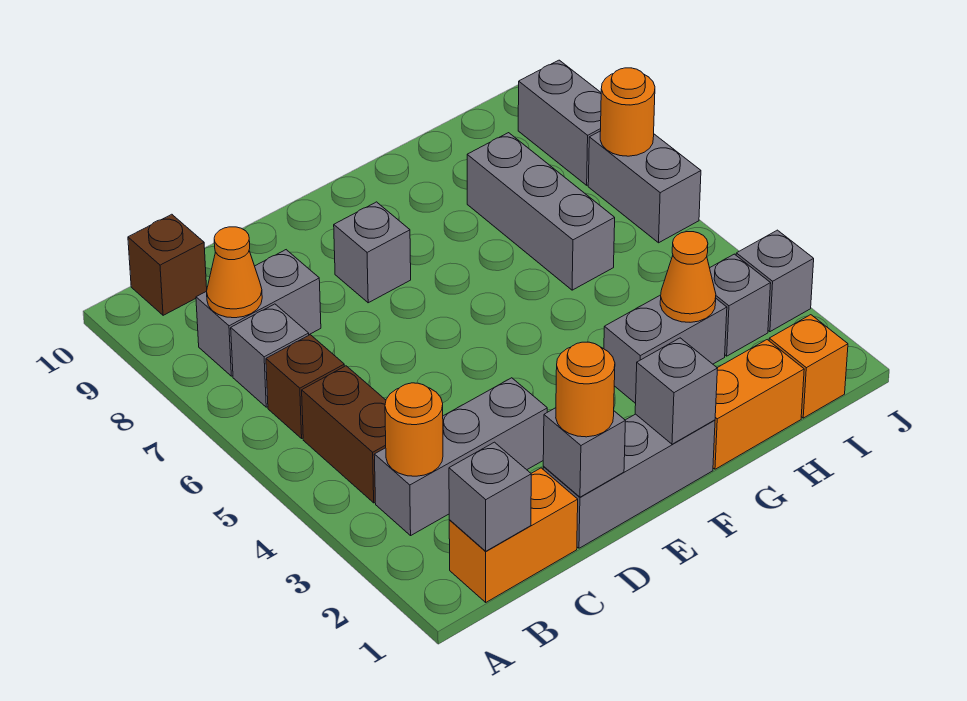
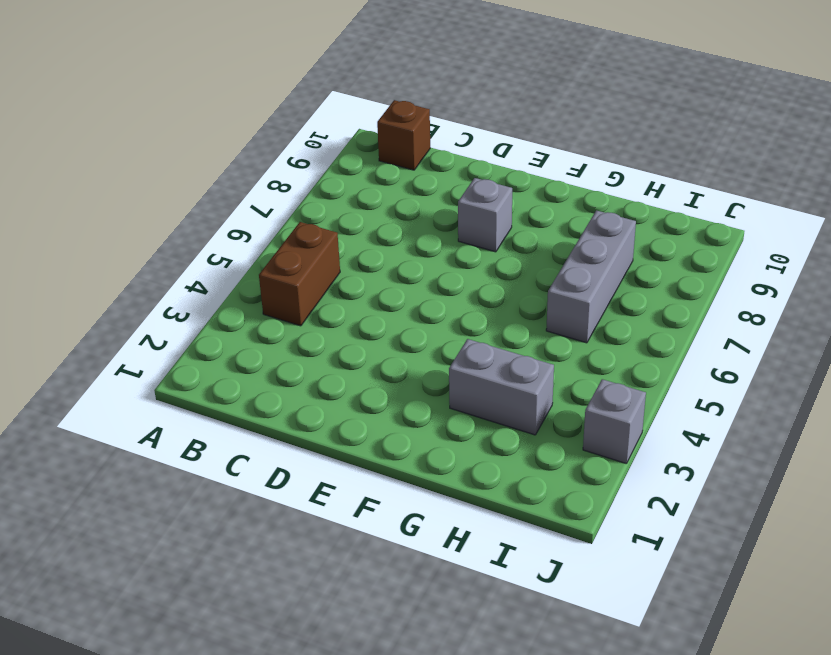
none -> orange brick B1:C1 level 1
none -> grey brick B3:D3 level 1
none -> brown brick B6 level 1

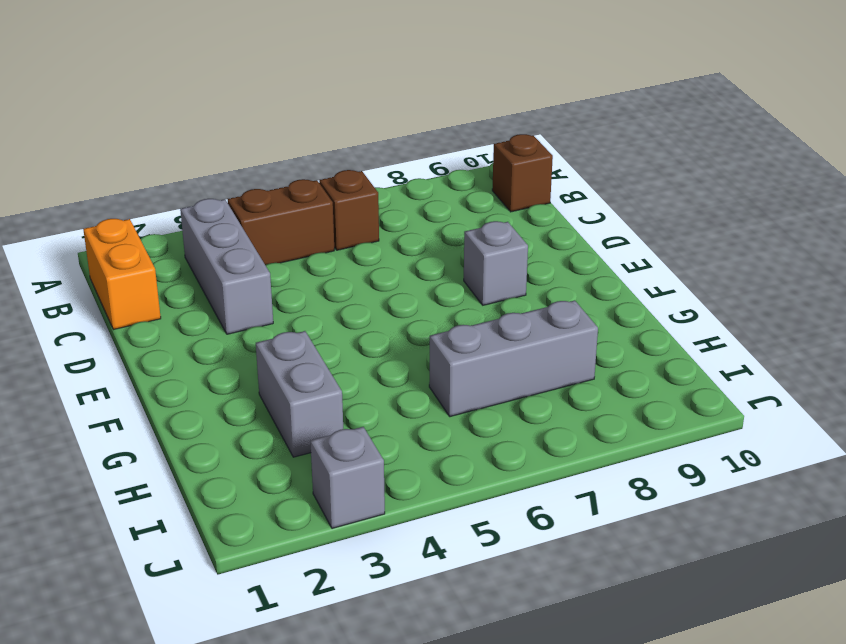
none -> grey brick B7 level 1
none -> grey brick B8:C8 level 1
none -> grey brick D1:F1 level 1

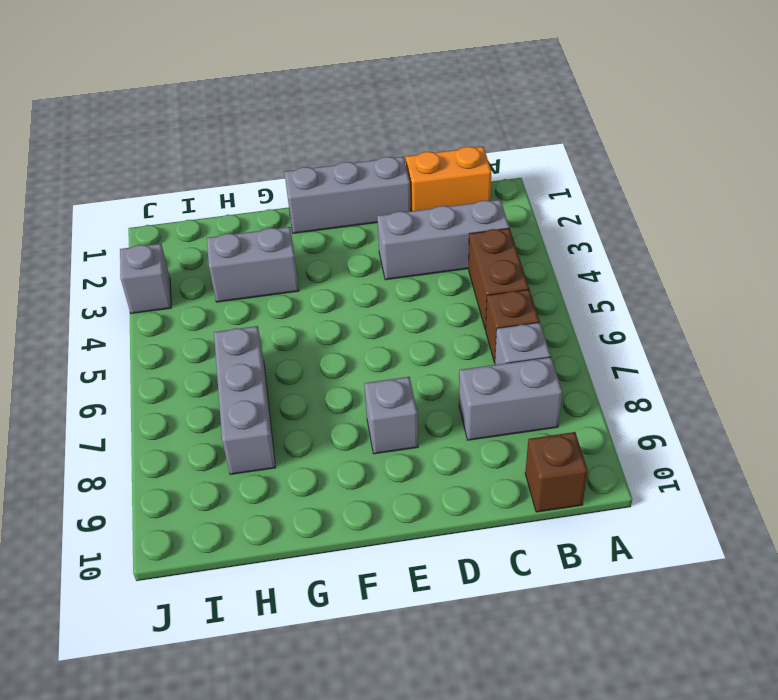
none -> orange brick G1:H1 level 1
none -> orange brick I1 level 1
none -> grey brick I3 level 1

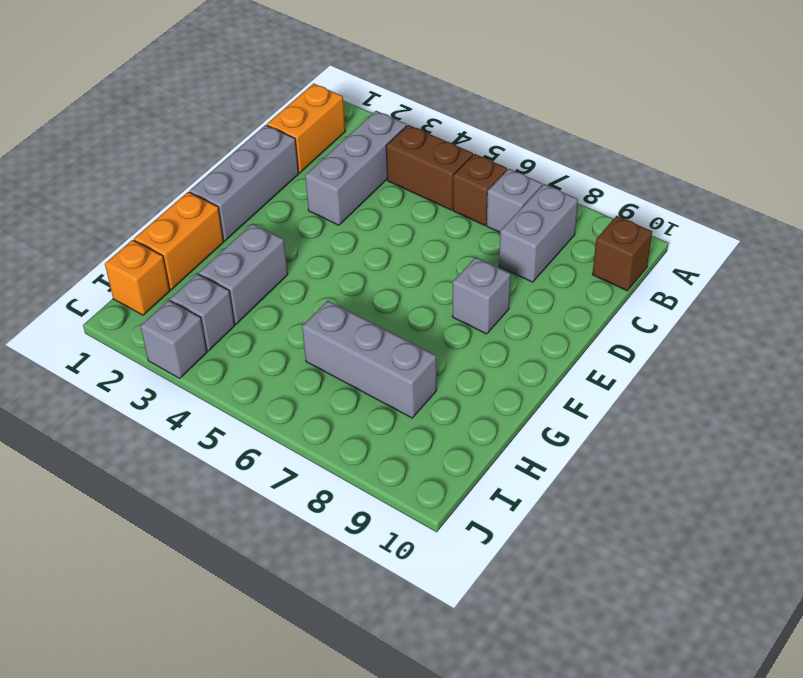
none -> grey brick J6:J7 level 1
none -> grey brick J8:J9 level 1
none -> grey brick B1 level 2

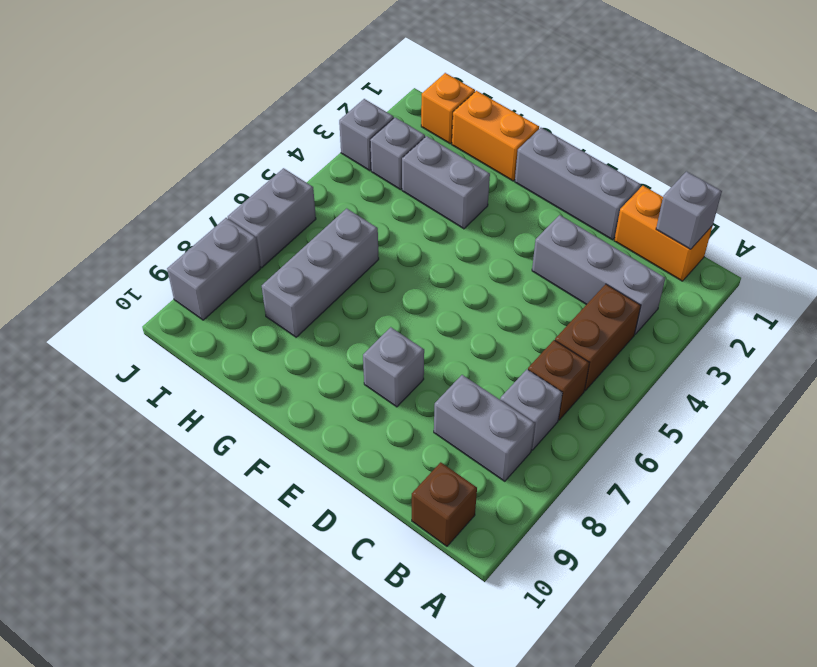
none -> orange round brick B3 level 2
none -> orange cone B8 level 2
none -> grey brick D1 level 2

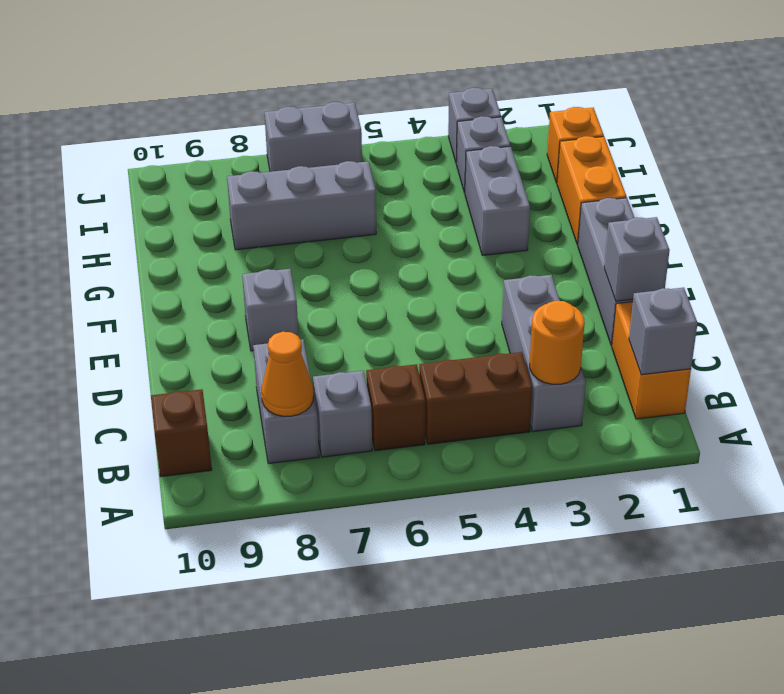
none -> grey brick J8:J9 level 1
none -> grey brick F1 level 2
none -> orange cone H3 level 2

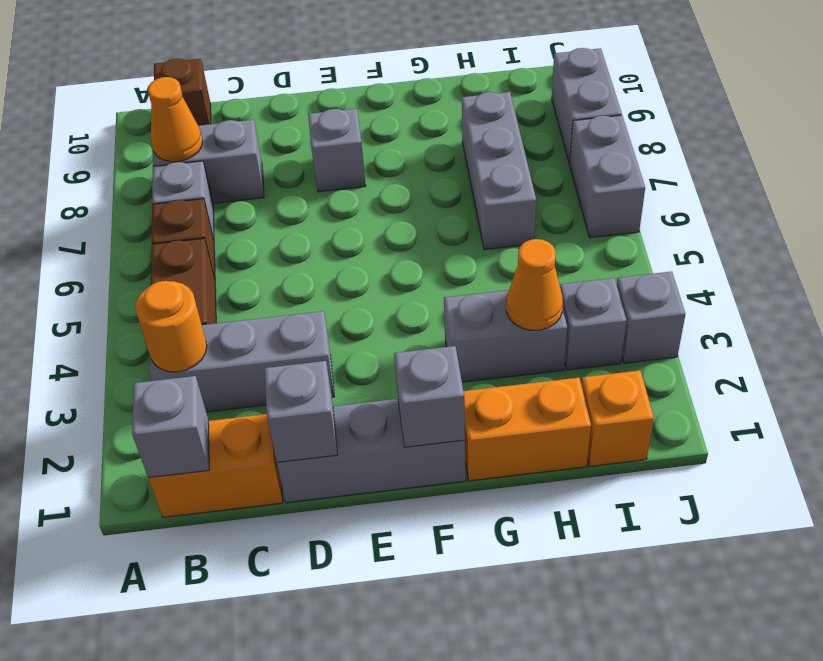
none -> orange round brick J7 level 2
none -> orange round brick D1 level 3

